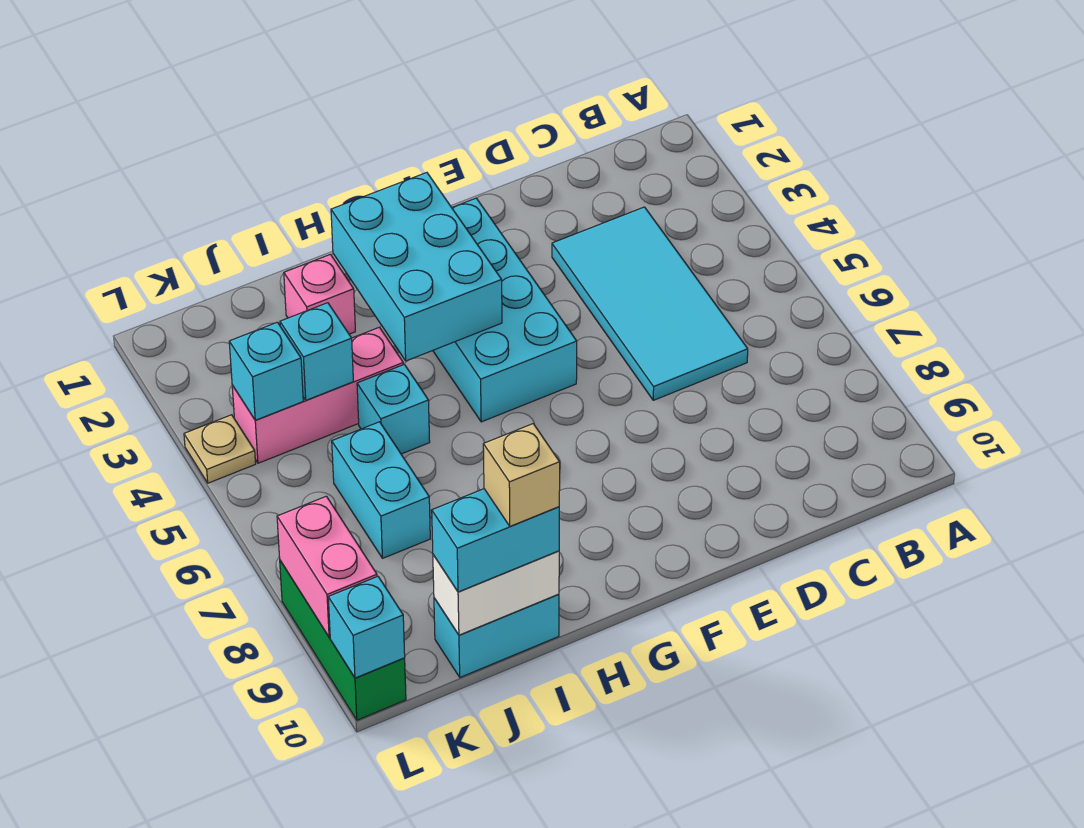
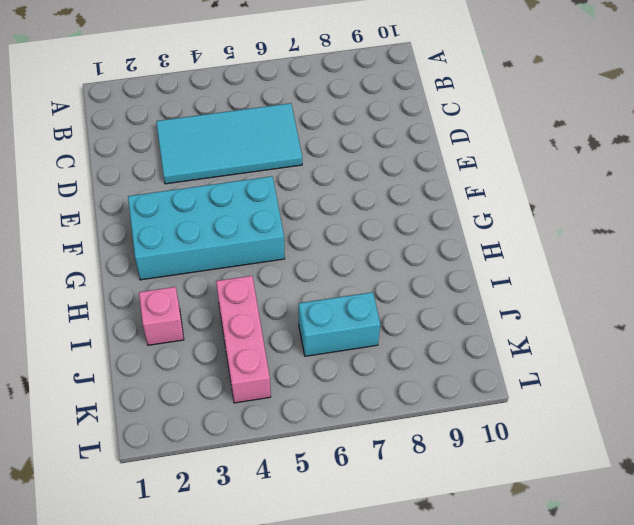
none -> cyan brick I5 level 1
none -> cyan brick I10:J10 level 1
none -> tan plate L4 level 1

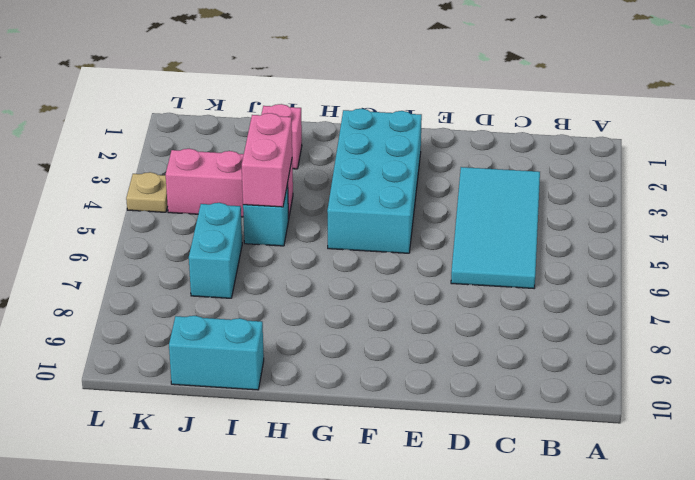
pink brick I4:I5 level 2 -> pink brick L8:L9 level 2
none -> green brick L8:L10 level 1
none -> cyan brick G2:H4 level 2
none -> white brick I10:J10 level 2

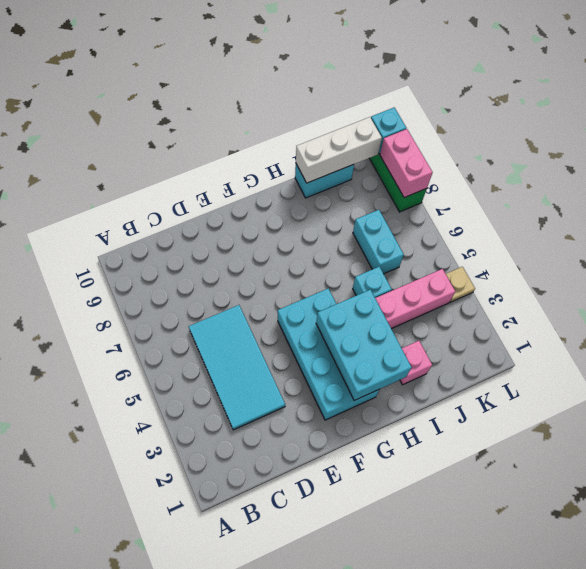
white brick I10:K10 level 2 -> white brick I10:J10 level 2
none -> cyan brick J4 level 2
none -> cyan brick K4 level 2
none -> cyan brick I10:J10 level 3

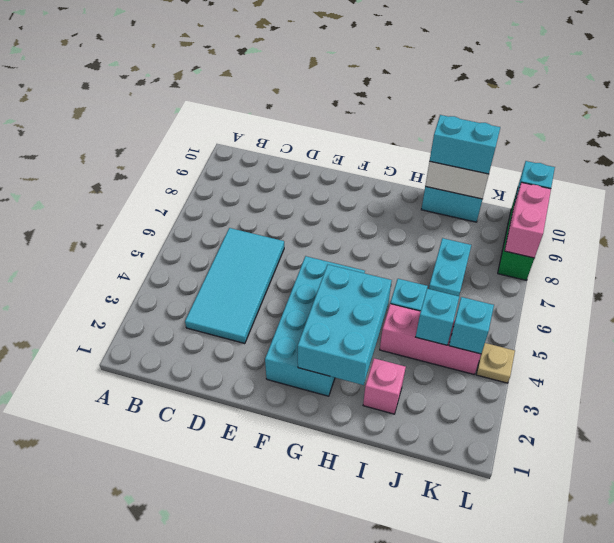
none -> tan brick I10 level 4

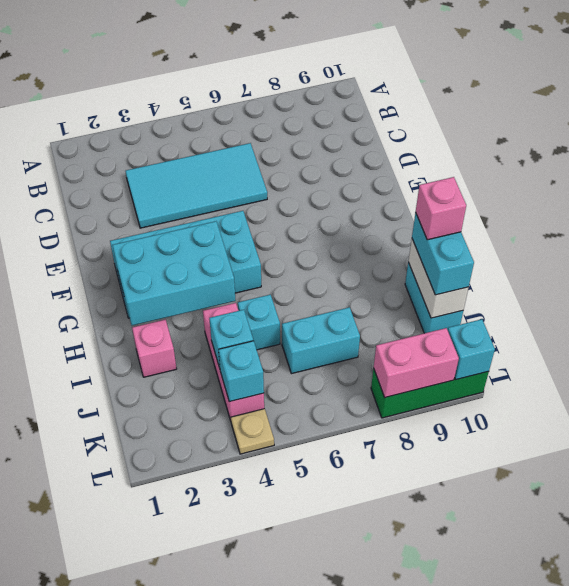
pink brick I10 level 4 -> tan brick I10 level 4

